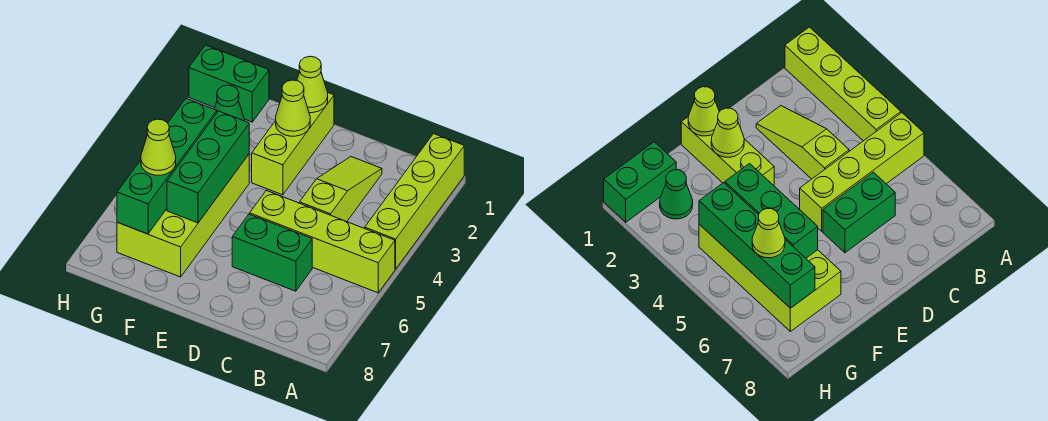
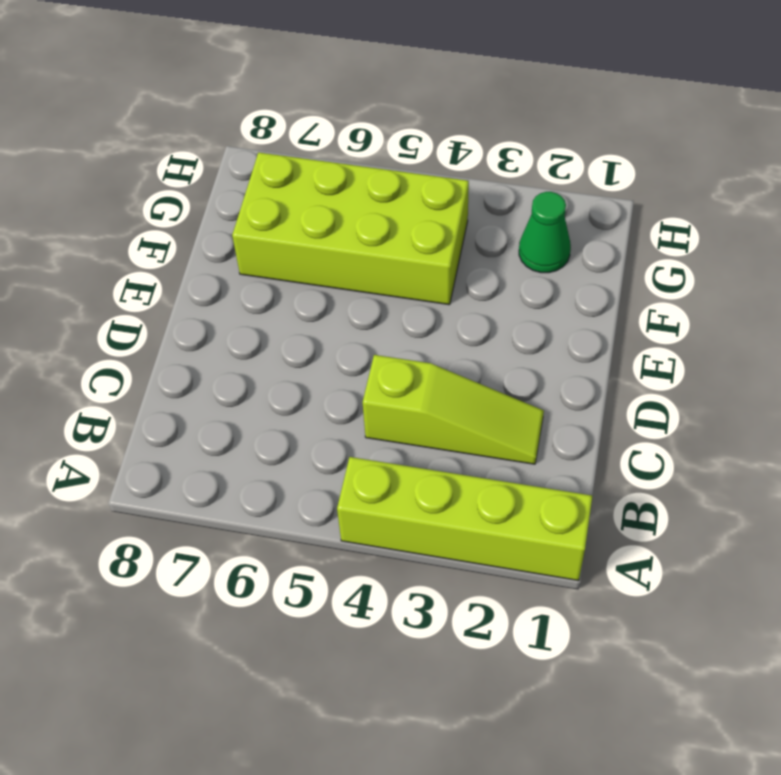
none -> lime brick A5:D5 level 1
none -> green brick C6:D6 level 1
none -> lime brick E1:E3 level 1

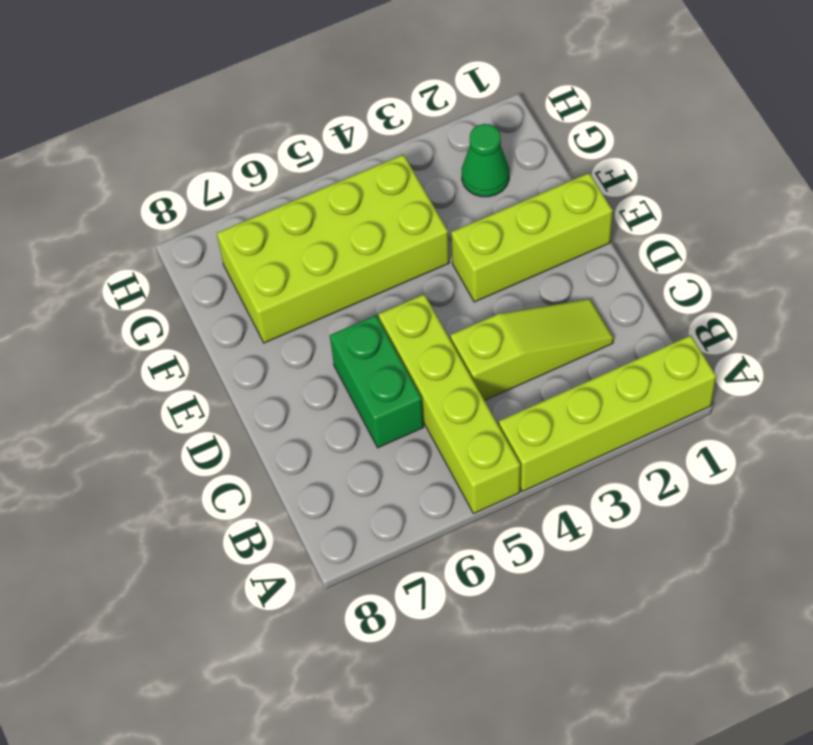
none -> green brick G1:H1 level 1
none -> lime cone E1 level 2
none -> lime cone E2 level 2

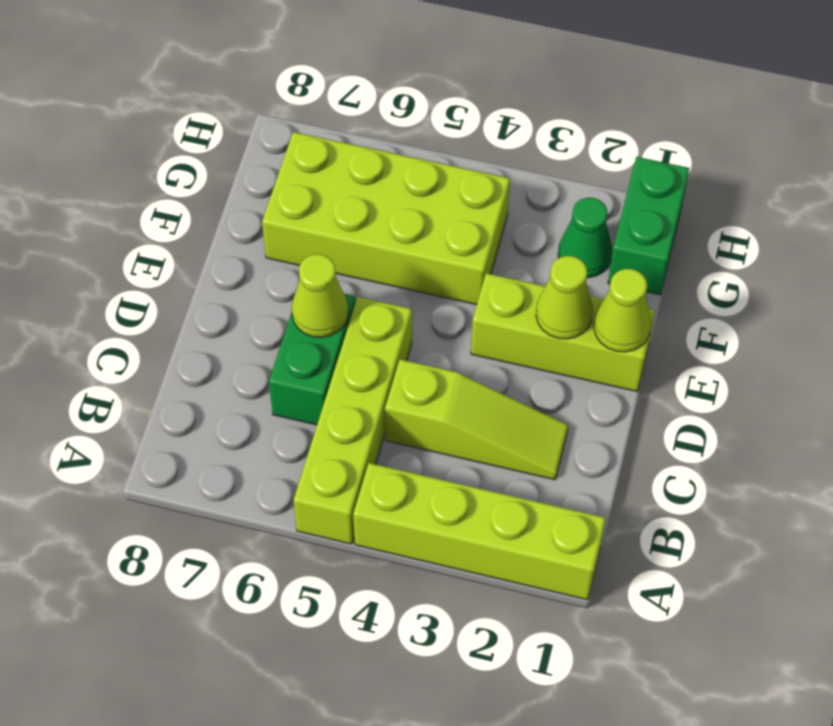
lime cone D6 level 2 -> lime cone G6 level 3
none -> green brick F4:F6 level 2
none -> green brick G4:G7 level 2

